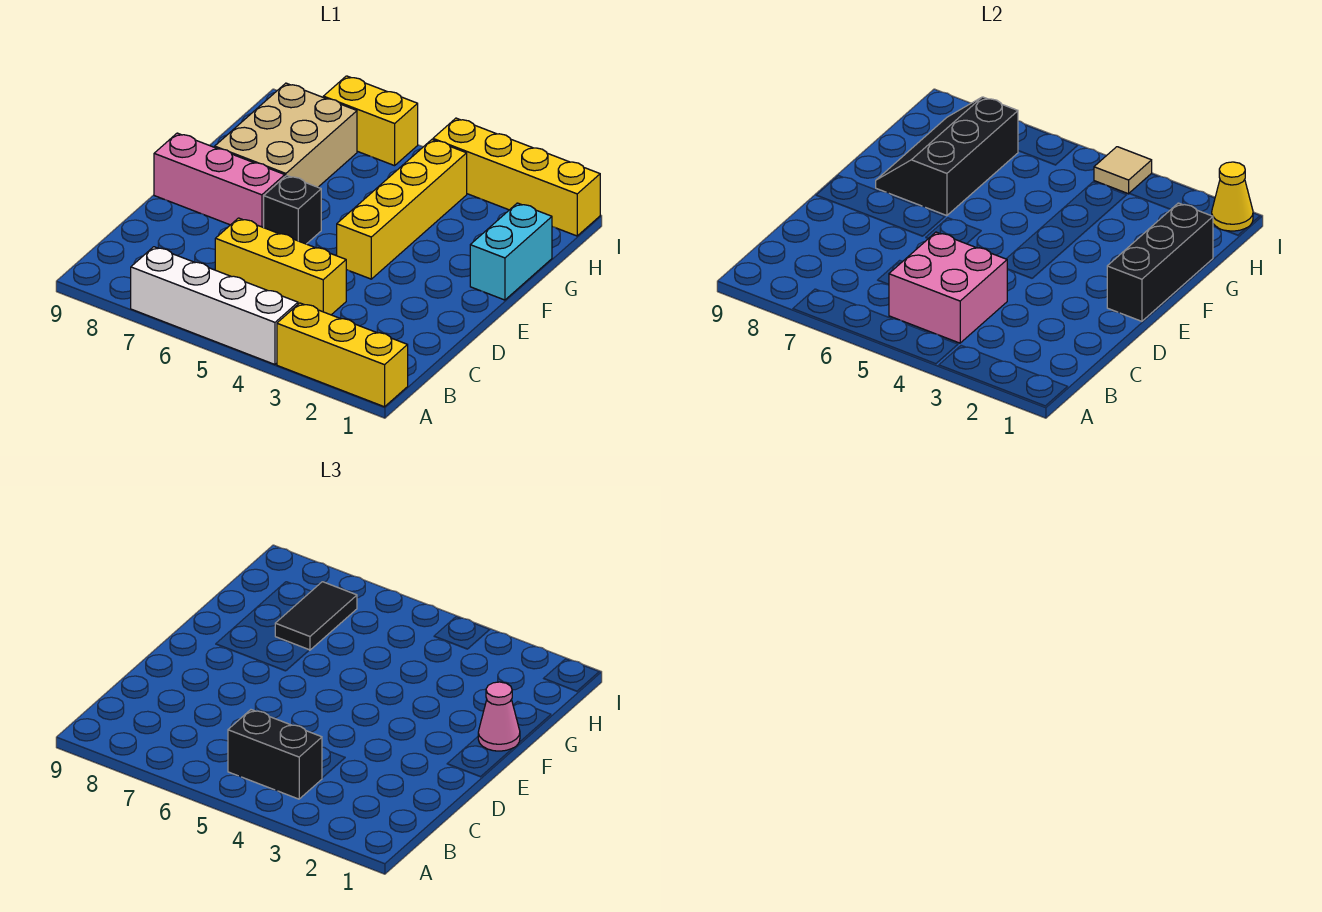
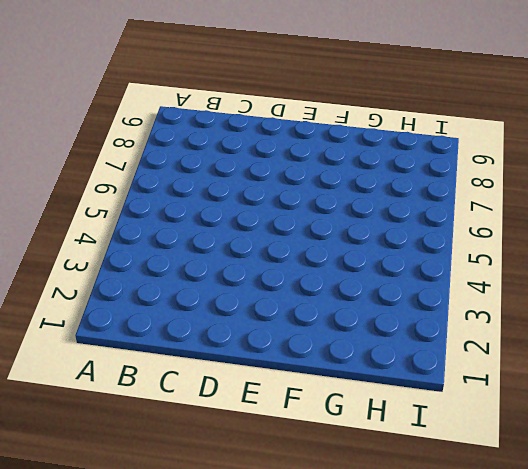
none -> yellow brick A1:A3 level 1
none -> white brick A4:A7 level 1
none -> yellow brick C4:C6 level 1

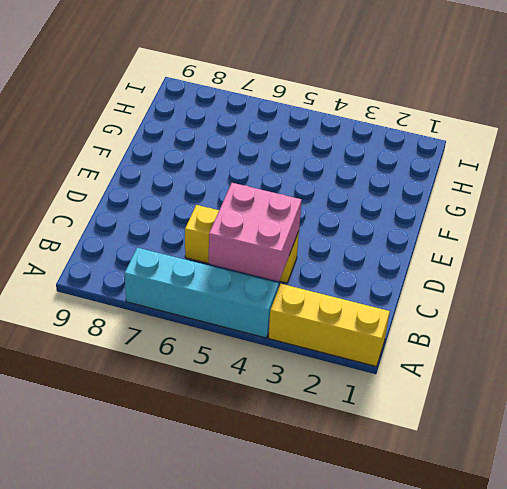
cyan brick A4:A7 level 1 -> white brick A4:A7 level 1
none -> yellow brick E4:H4 level 1
none -> black brick E6 level 1
none -> pink brick E7:E9 level 1

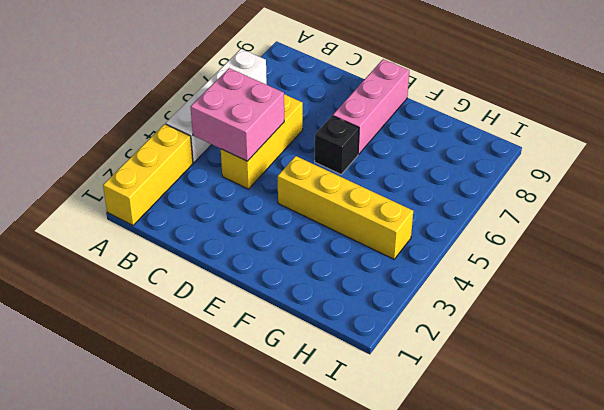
none -> cyan brick F1:G1 level 1
none -> tan brick F7:H8 level 1
none -> yellow brick I1:I4 level 1

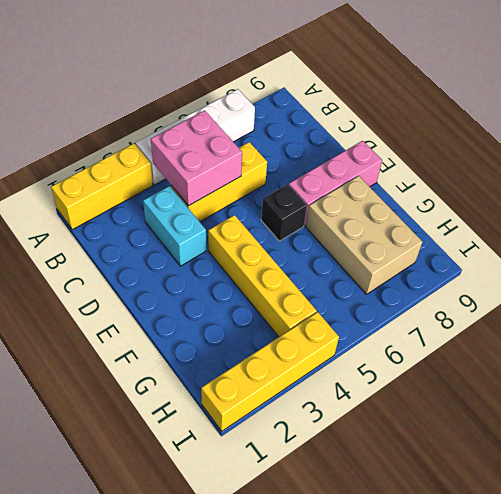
cyan brick C3:D3 level 1 -> cyan brick F1:G1 level 1
none -> yellow brick I6:I7 level 1
none -> black brick E1:G1 level 2
none -> black slope F7:H8 level 2 top 7

